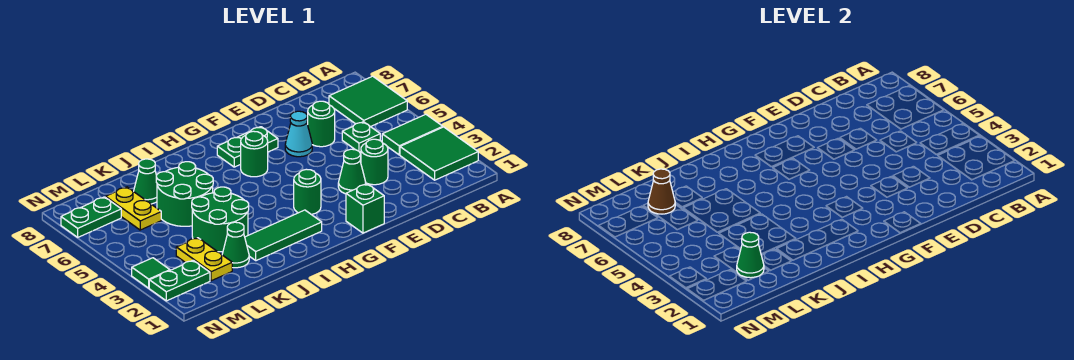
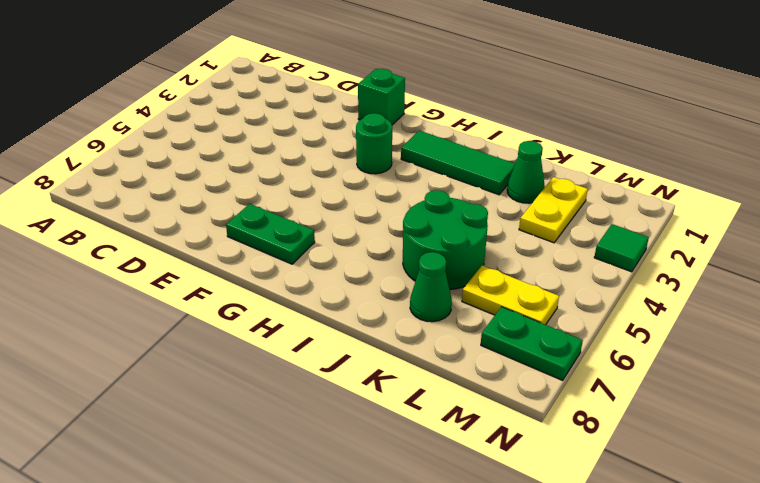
yellow plate L6:M6 level 1 -> yellow plate L6:L7 level 1
none -> green tile A2:B3 level 1
none -> green tile A4:B4 level 1
none -> green tile A6:B7 level 1

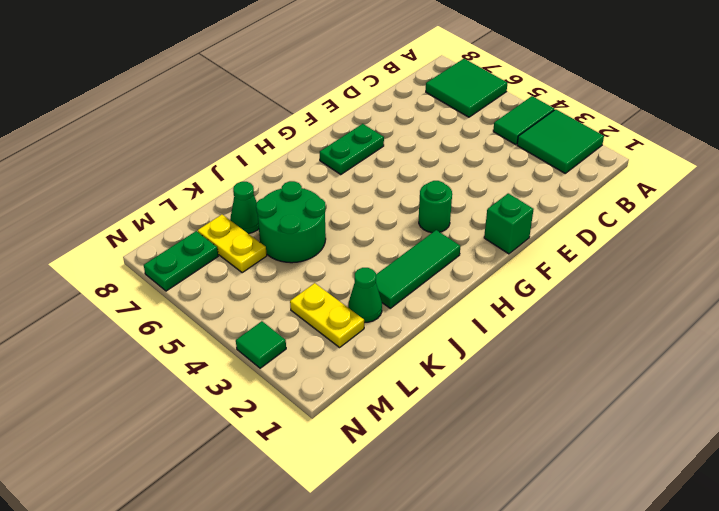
none -> green plate C5 level 1
none -> green round brick D3 level 1
none -> green round brick D6 level 1

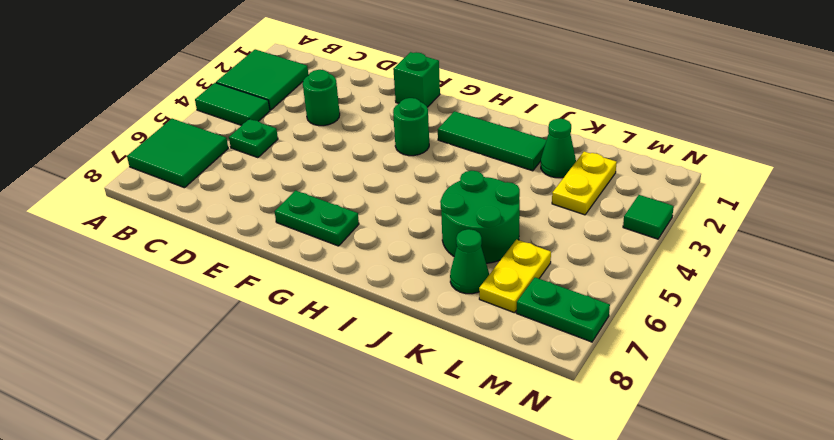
none -> green round brick D6 level 1
none -> green cone E3 level 1
none -> cyan cone E6 level 1

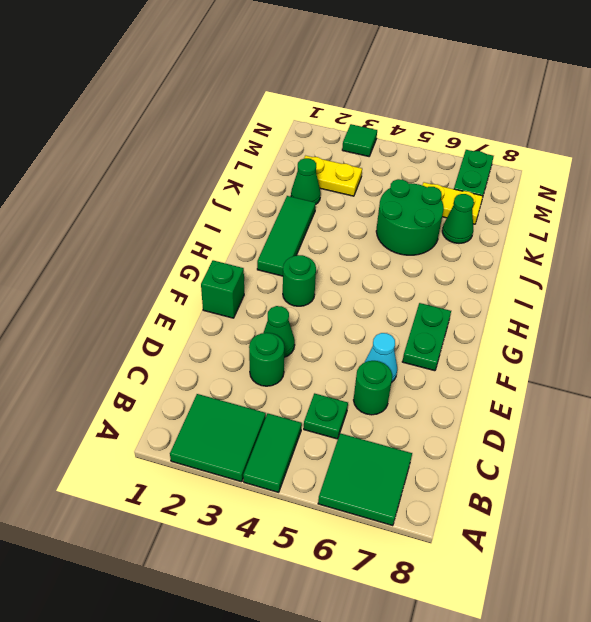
none -> green round brick G6 level 1
none -> green round brick J3:K4 level 1
none -> green plate M2:N2 level 1

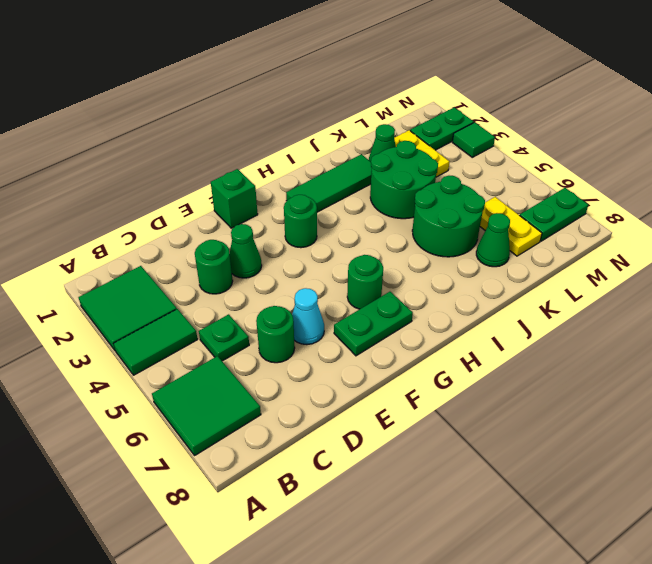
none -> green cone L2 level 2
none -> brown cone L7 level 2

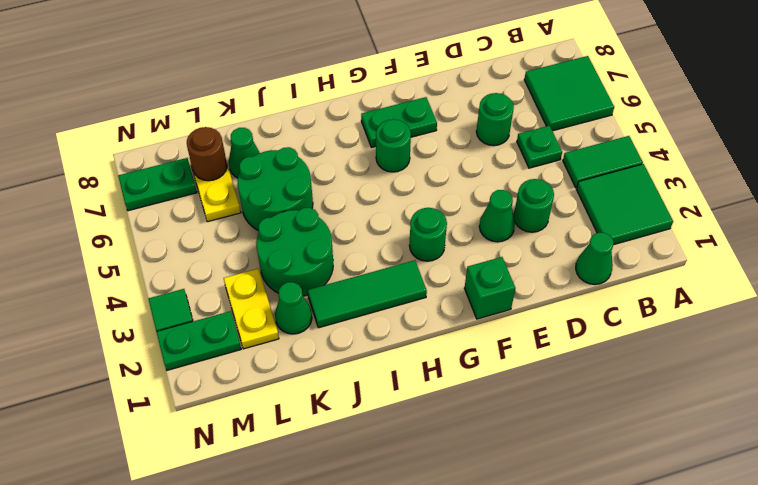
green cone C1 level 1 -> green cone L2 level 2
brown round brick L7 level 2 -> brown cone L7 level 2
none -> cyan cone E6 level 1

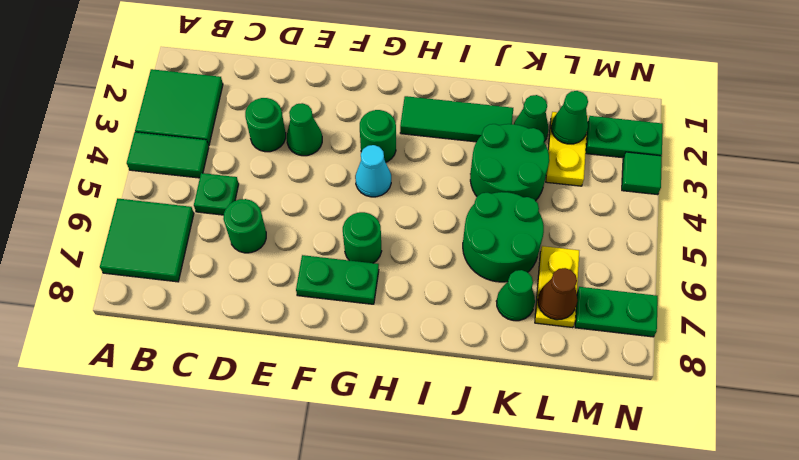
cyan cone G4 level 1 -> cyan cone E6 level 1
none -> green brick F1 level 1

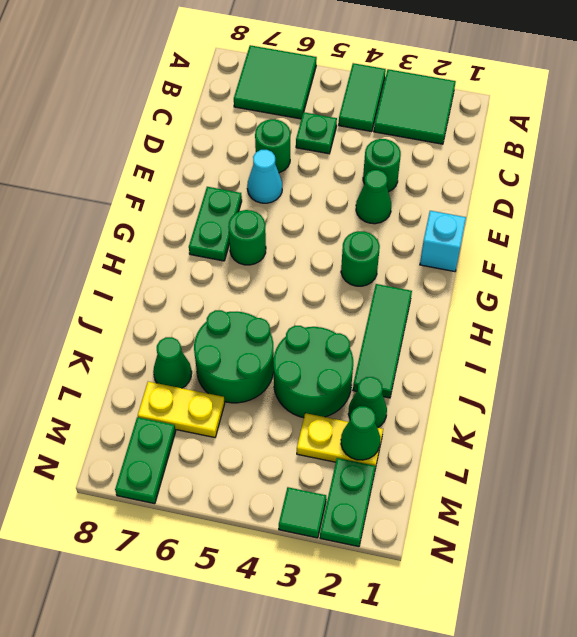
cyan brick F1 level 1 -> green brick F1 level 1
none -> brown cone L7 level 2

